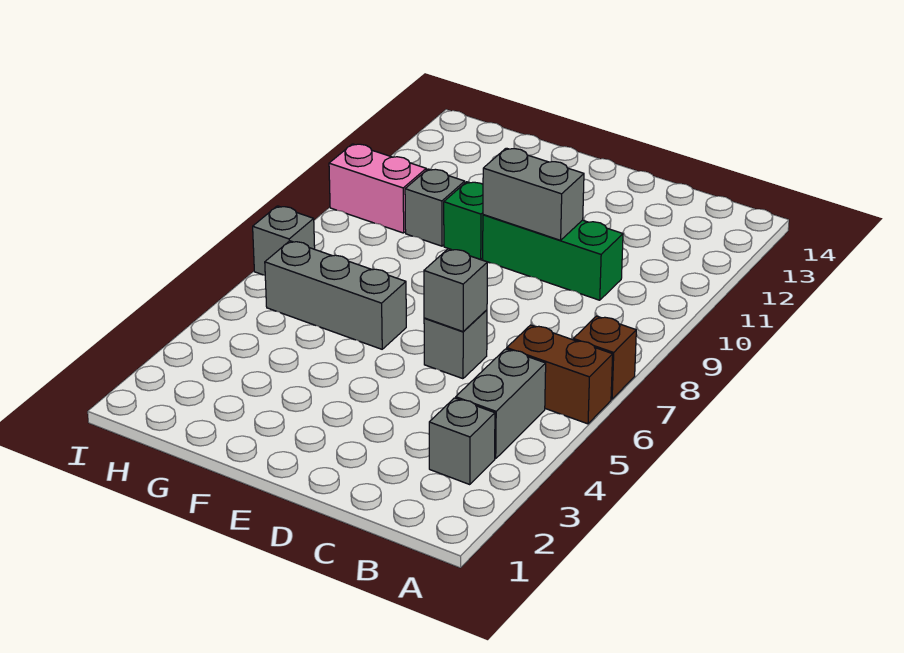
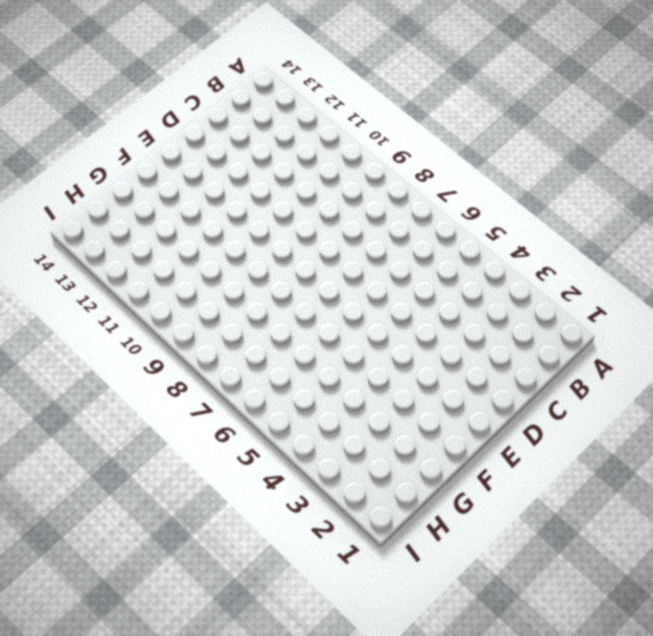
none -> brown brick A6:B6 level 1
none -> brown brick A7 level 1
none -> grey brick B3 level 1

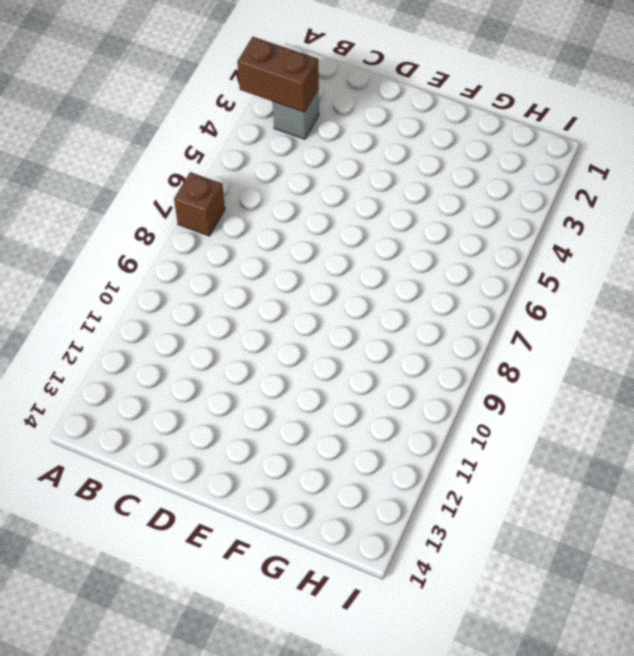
brown brick A3:B3 level 2 -> brown brick A6:B6 level 1
none -> grey brick B4:B5 level 1
none -> green brick C10:E10 level 1
none -> grey brick D6 level 1

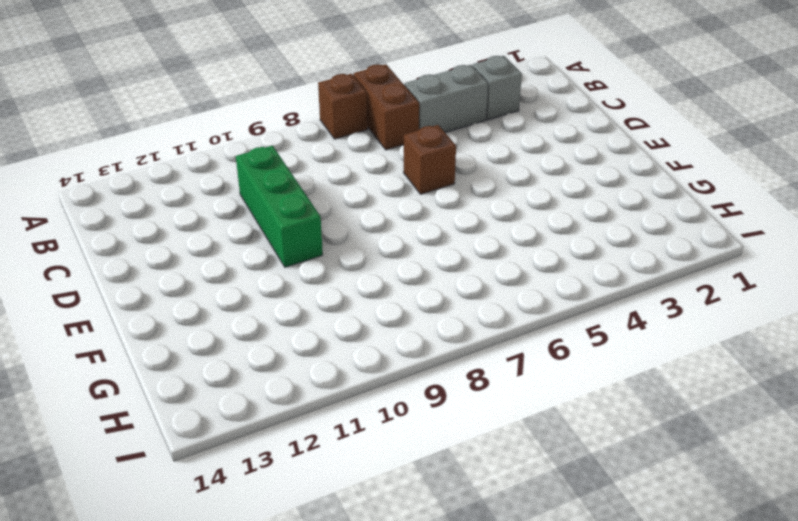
brown brick D6 level 1 -> grey brick D6 level 1
none -> grey brick F6:H6 level 1
none -> green brick F10 level 1
none -> grey brick G10 level 1

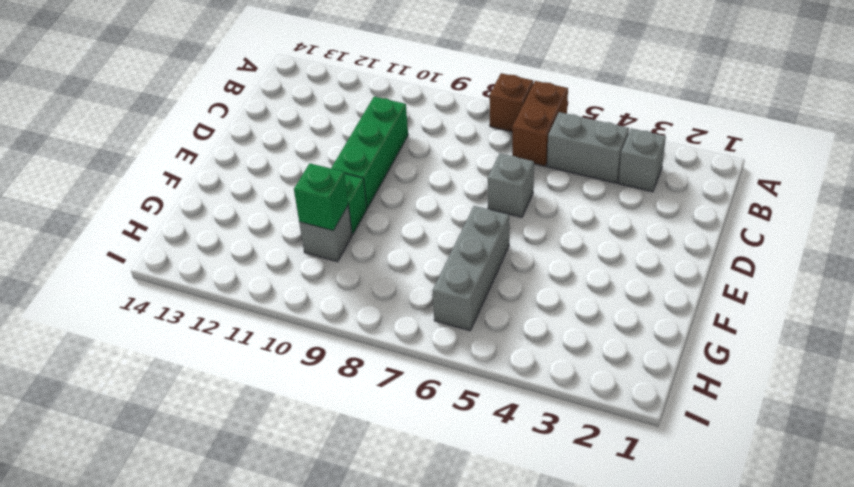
green brick G10 level 2 -> none
none -> pink brick H10:I10 level 1
none -> grey brick I7 level 1
none -> grey brick D6 level 2

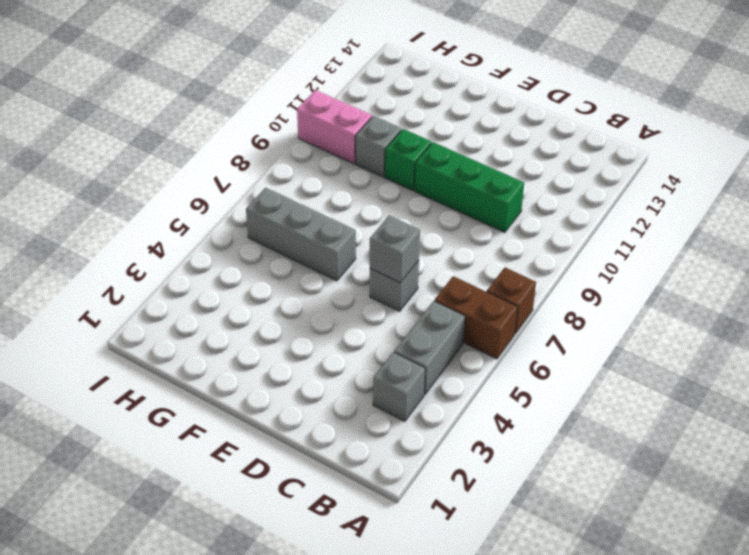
none -> grey brick I7 level 1
none -> grey brick D10:E10 level 2

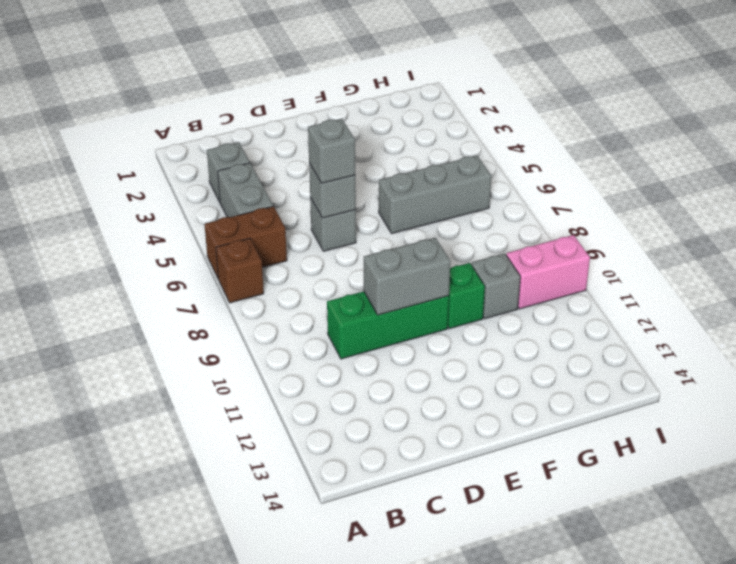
grey brick D6 level 3 -> grey brick I7 level 1

